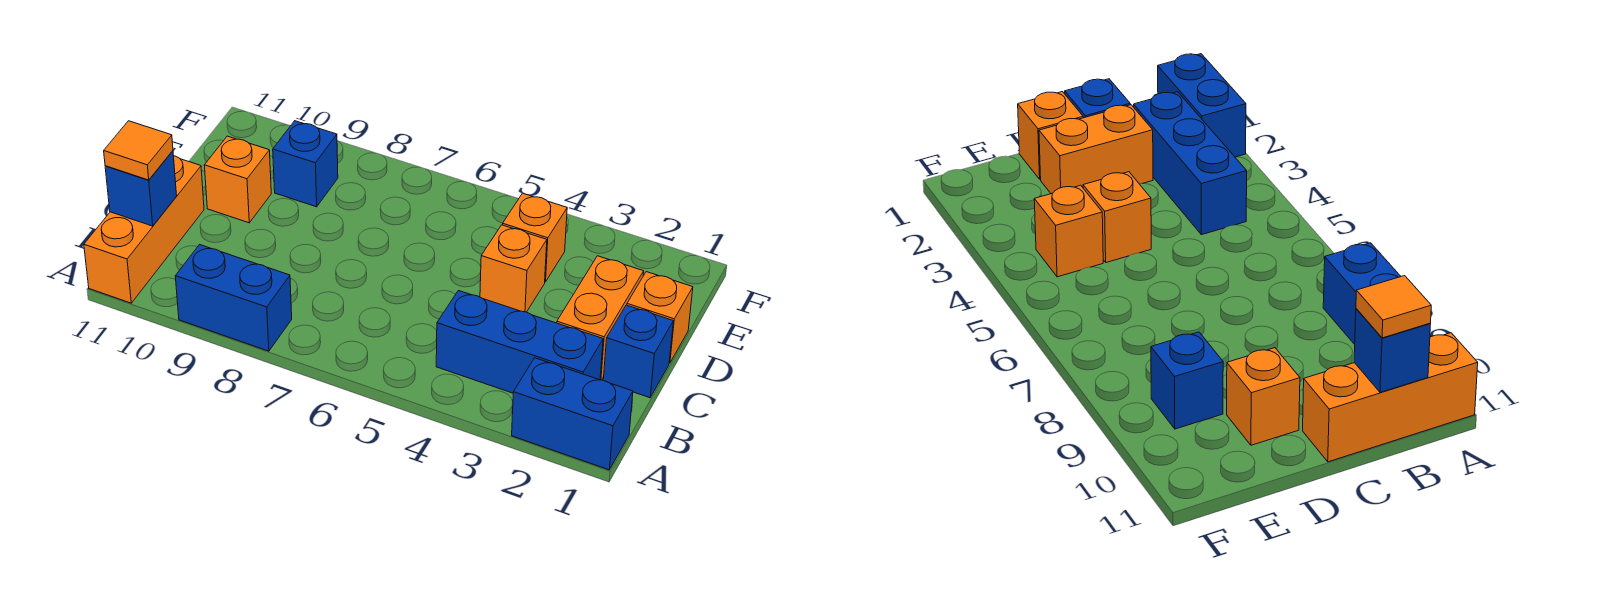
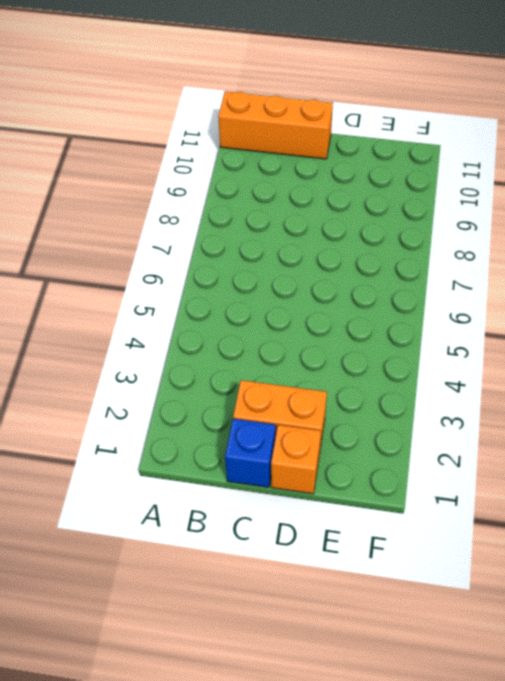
none -> blue brick A1:A2 level 1
none -> blue brick A8:A9 level 1
none -> blue brick B2:B4 level 1

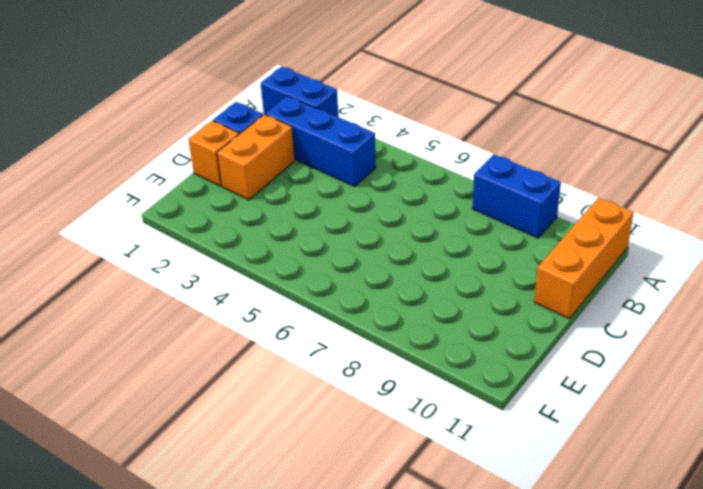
none -> orange brick D4 level 1
none -> orange brick D10 level 1
none -> orange brick E4 level 1

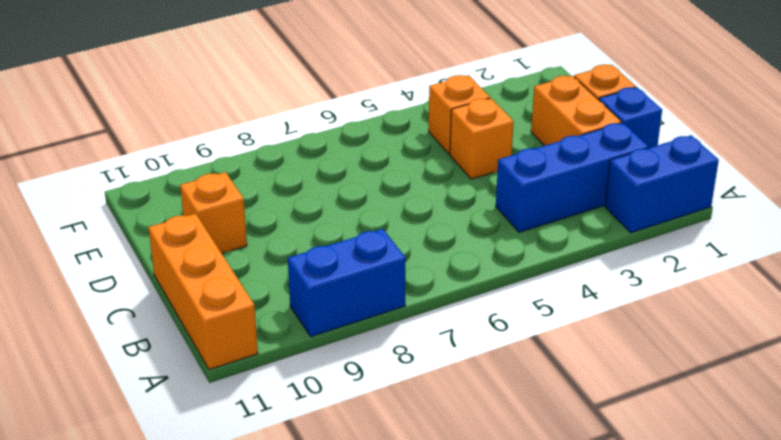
none -> blue brick E9 level 1
none -> blue brick B11 level 2
none -> orange tile B11 level 3

